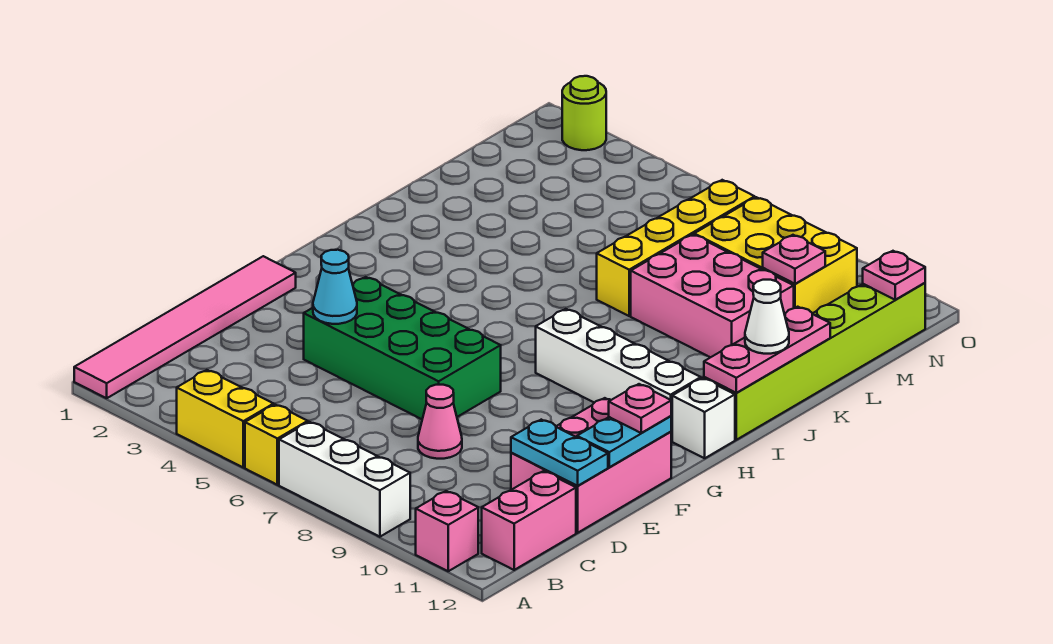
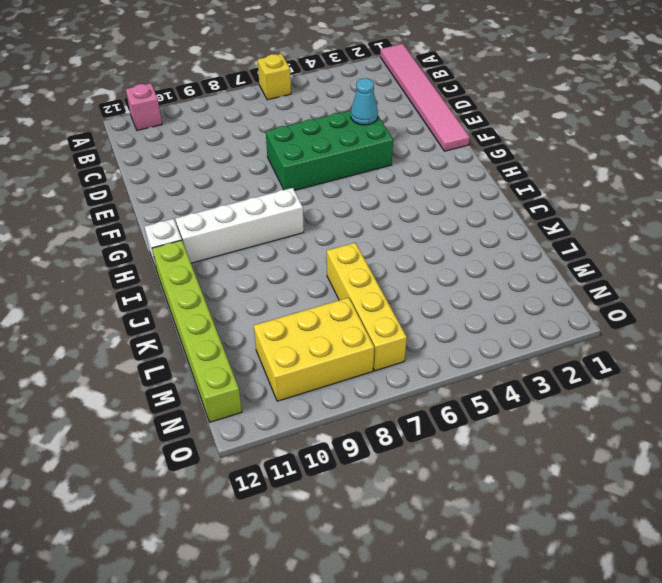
none -> yellow brick A4:A5 level 1
none -> white brick A7:A9 level 1
none -> pink brick B12:C12 level 1

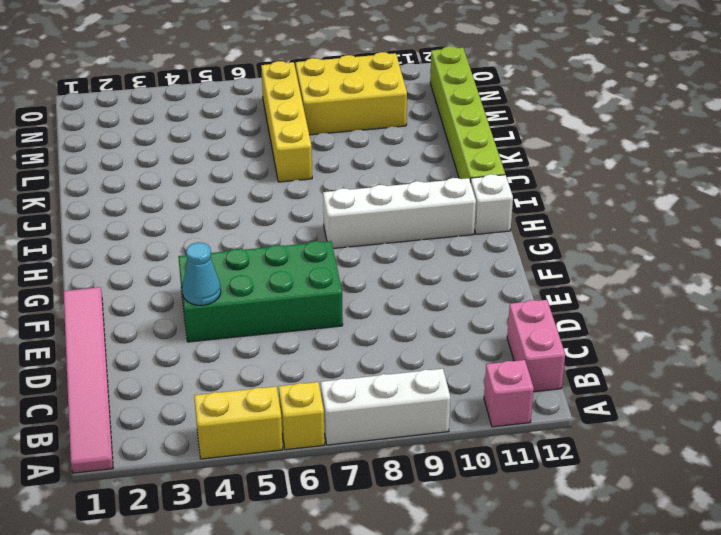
none -> pink cone D8 level 1
none -> pink brick D11:F12 level 1
none -> pink brick K8:L10 level 1

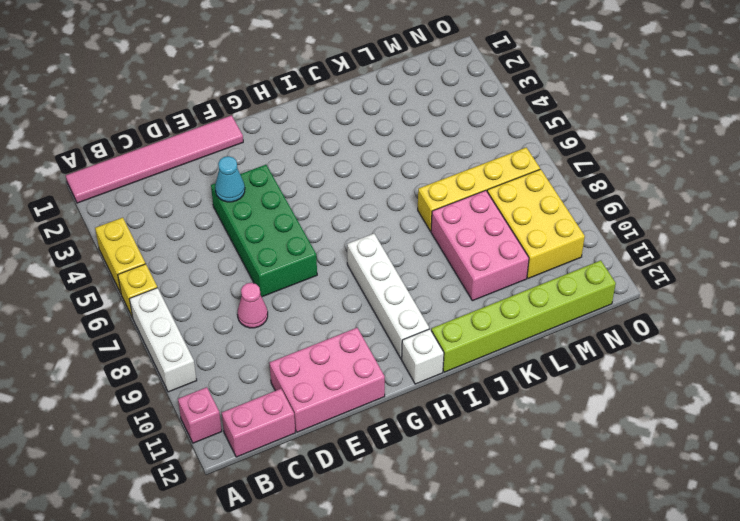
none -> lime round brick O2 level 1
none -> cyan plate D11:D12 level 2
none -> cyan plate E12:F12 level 2

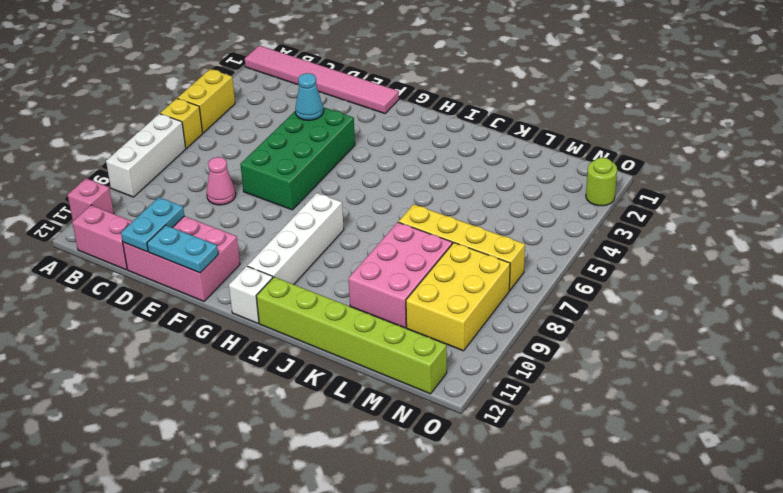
none -> pink plate I12:K12 level 2
none -> pink plate M10 level 2
none -> pink plate N12 level 2

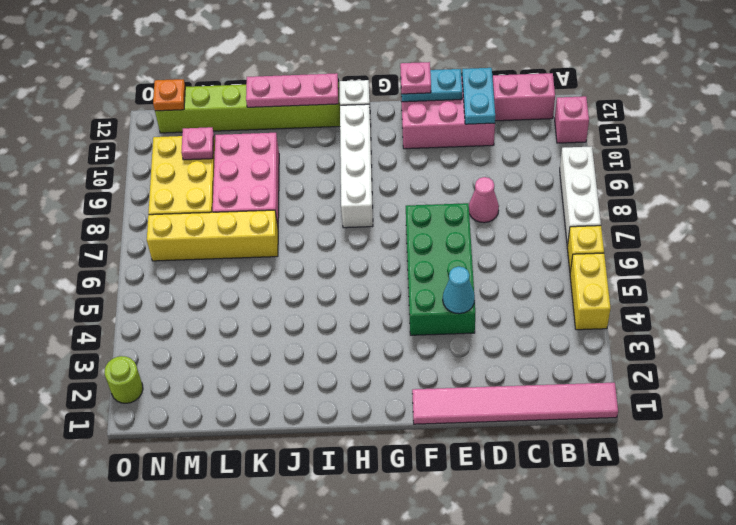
orange plate N12 level 2 -> pink plate N12 level 2
none -> white cone J12 level 3

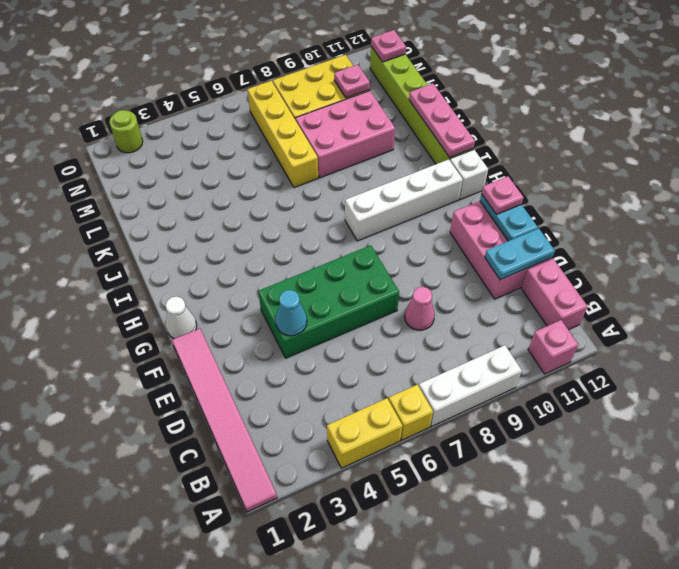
white cone G1 level 1 -> white cone J12 level 3

